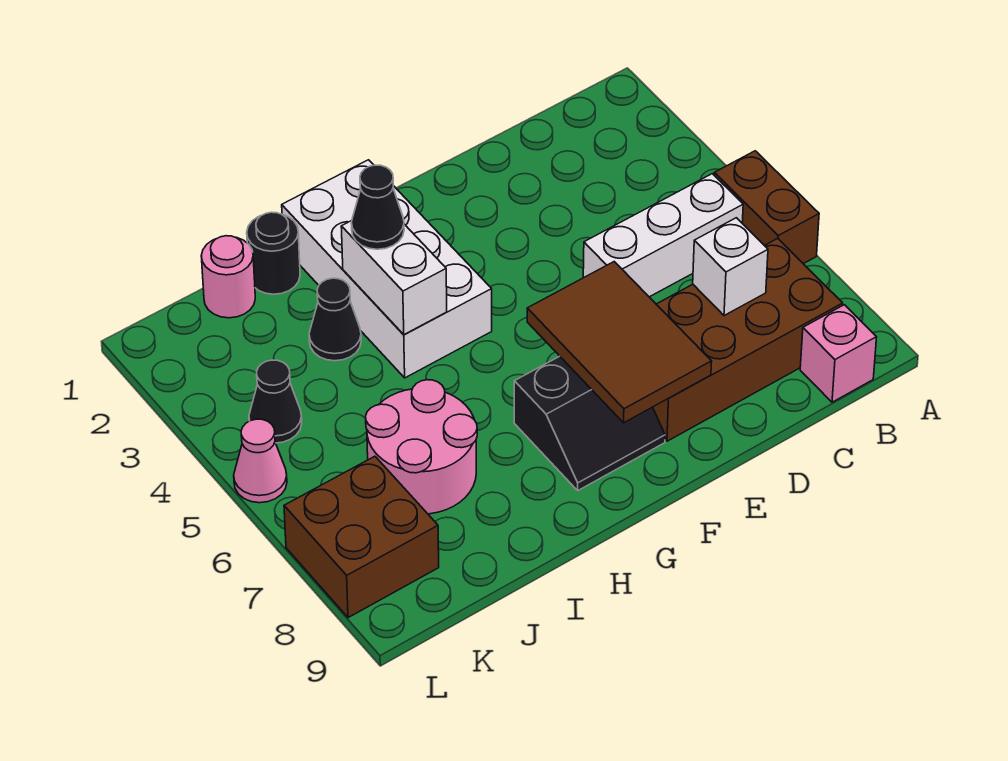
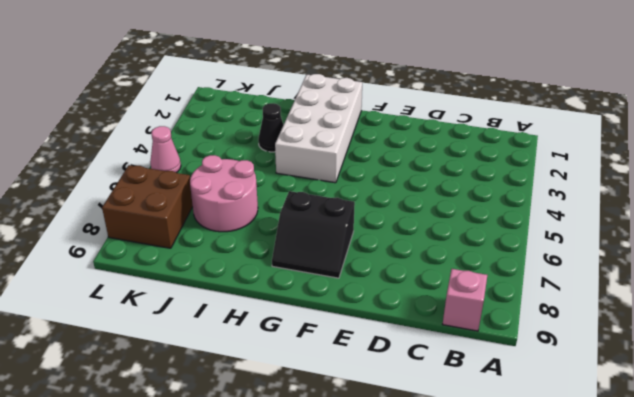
none -> brown brick A5:A6 level 1
none -> white brick B5:D5 level 1
none -> brown brick B7:E8 level 1

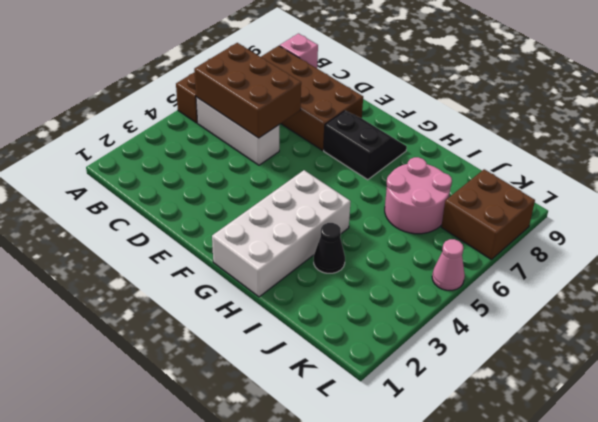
brown brick B5:D6 level 2 -> none
none -> black round brick I1 level 1
none -> pink round brick J1 level 1
none -> black cone K4 level 1

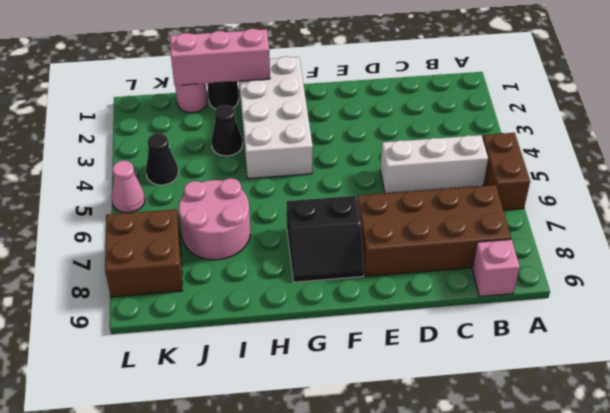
pink brick H1:J1 level 2 -> none
none -> white brick C7 level 2
none -> brown tile E6:F8 level 2
none -> white brick H3:H4 level 2

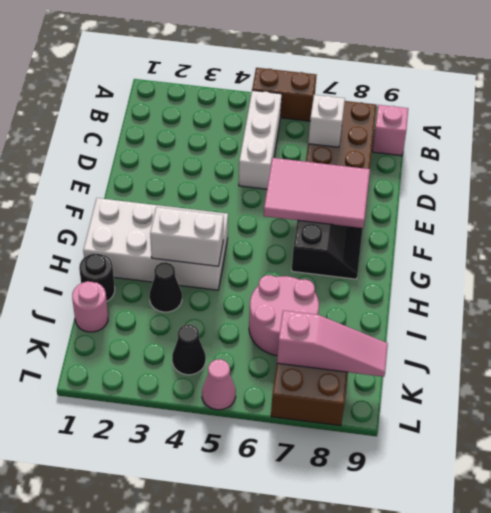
pink tile E6:F8 level 2 -> brown tile E6:F8 level 2
pink slope K7:K9 level 2 top 7 -> none
none -> black cone H3 level 3

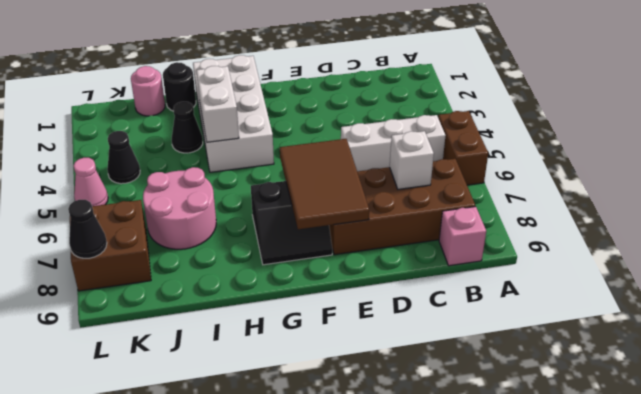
black cone L8 level 2 -> black cone H3 level 3

